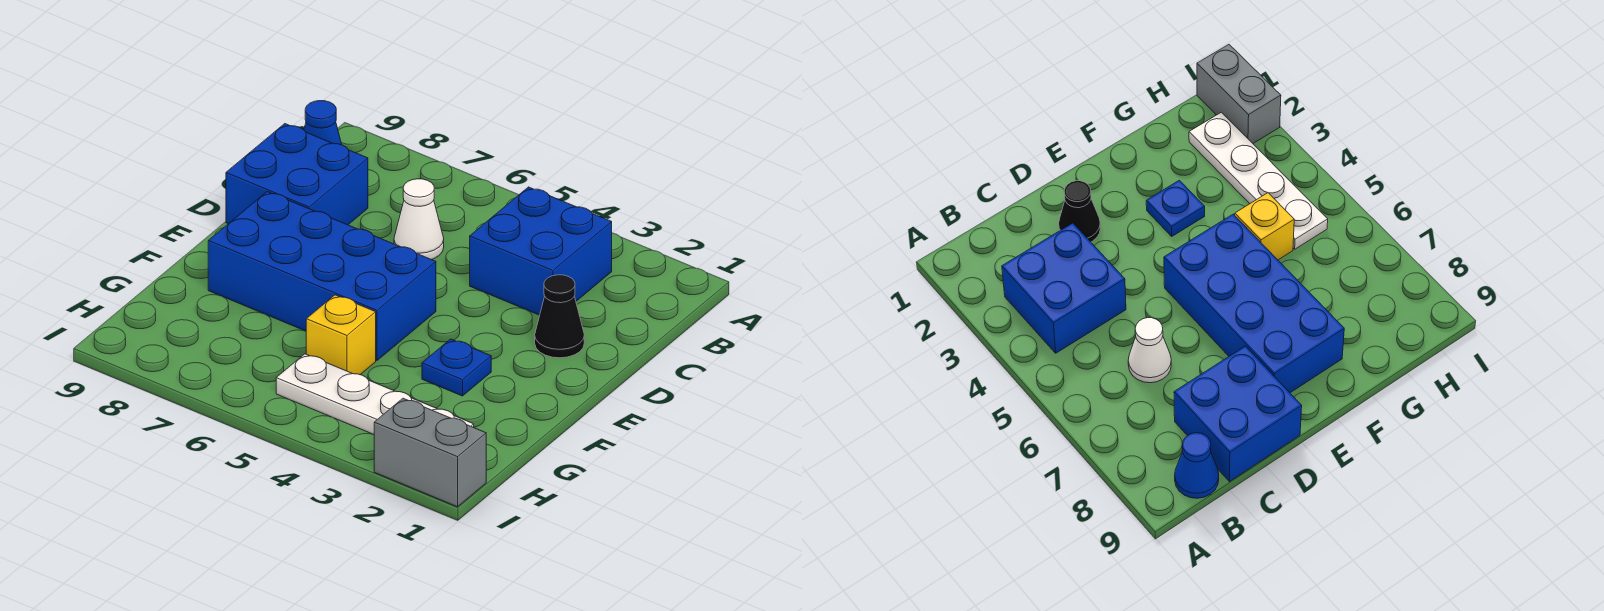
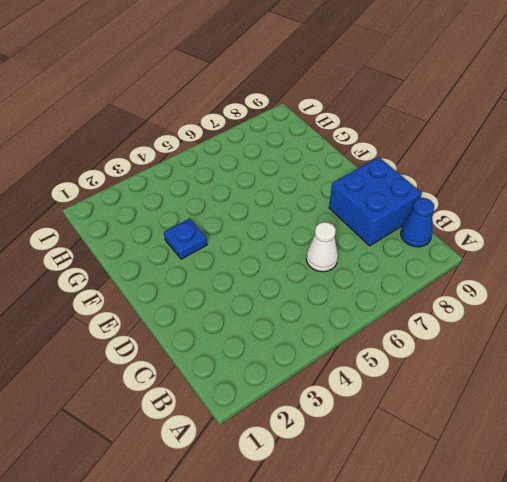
none -> blue brick B3:C4 level 1
none -> black cone D2 level 1

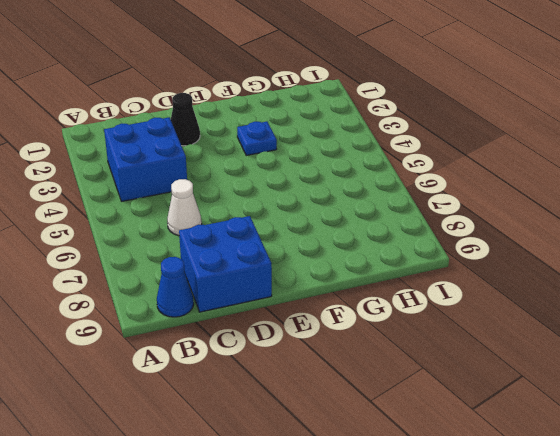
none -> blue brick E5:F8 level 1
none -> yellow brick G5 level 1

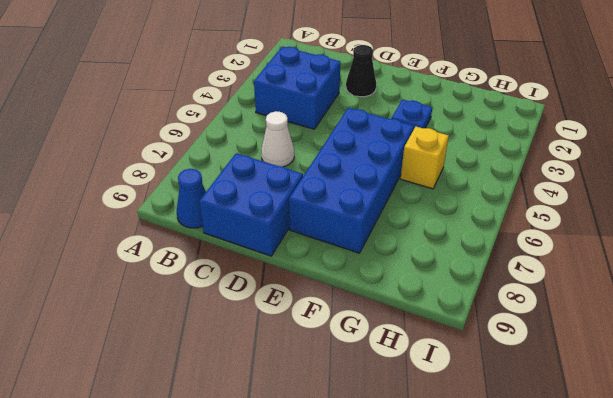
none -> white plate H2:H5 level 1
none -> grey brick I1:I2 level 1

